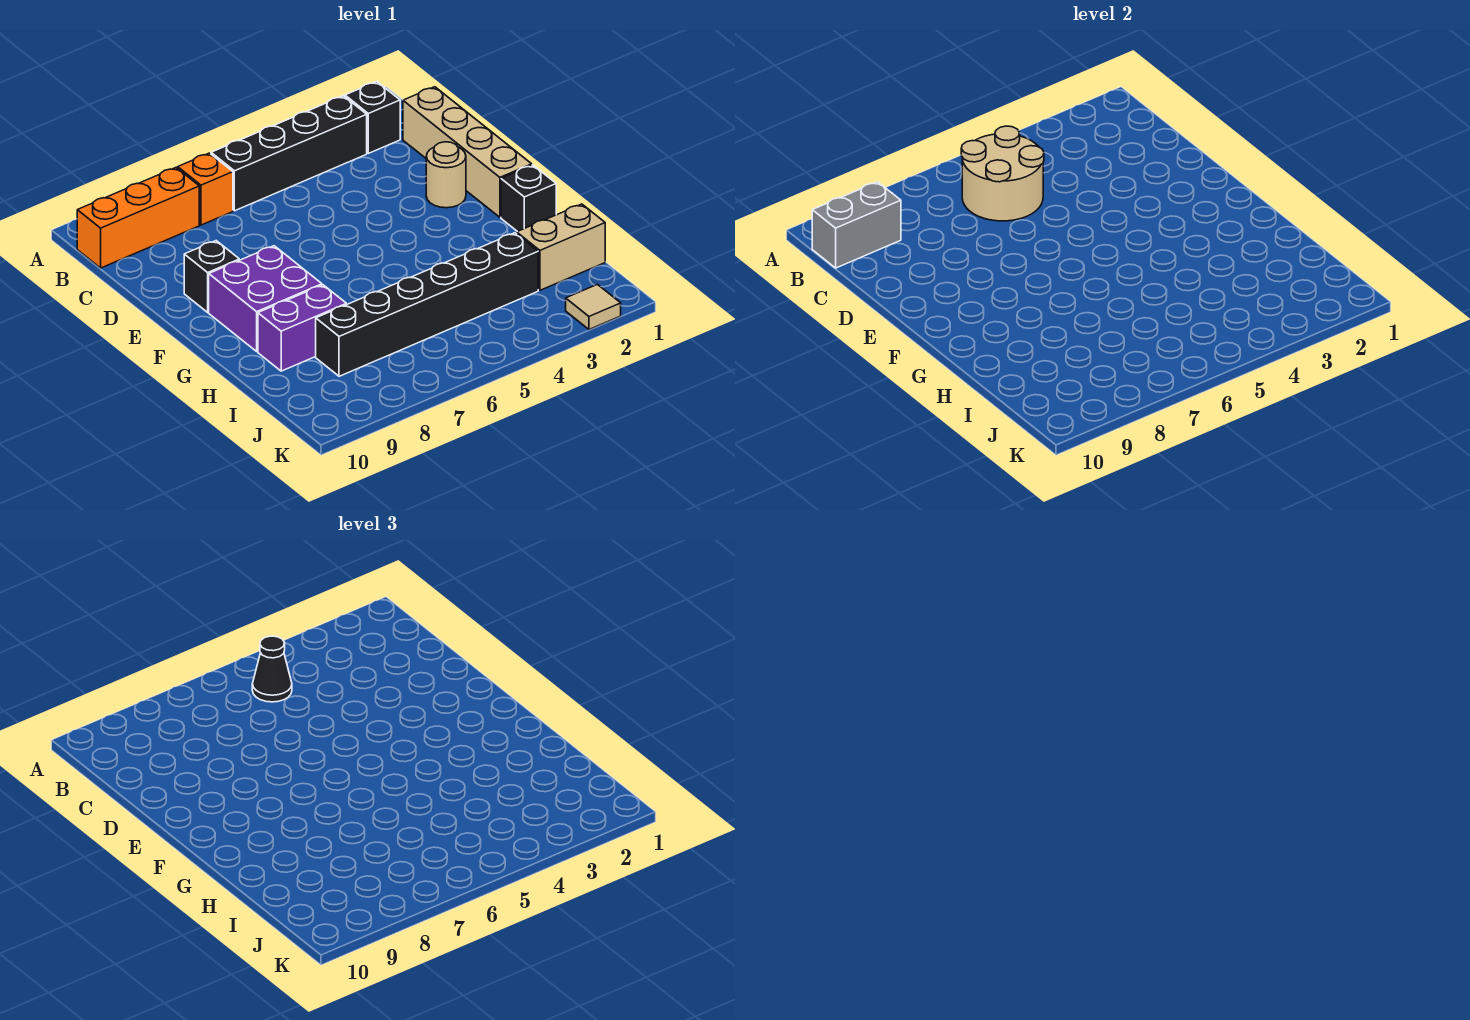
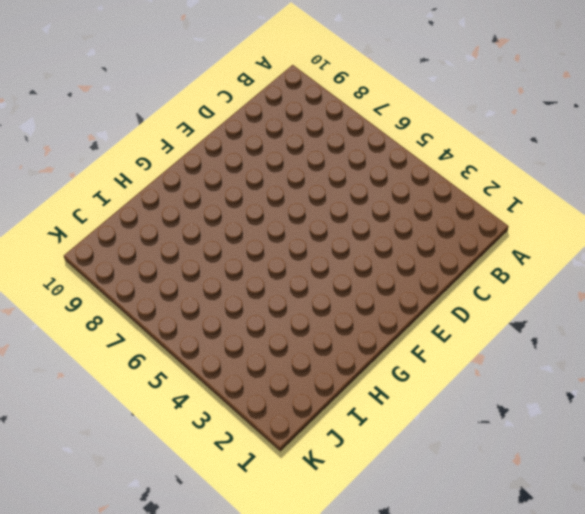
none -> black brick B2 level 1
none -> black brick B3:B6 level 1
none -> orange brick B7 level 1

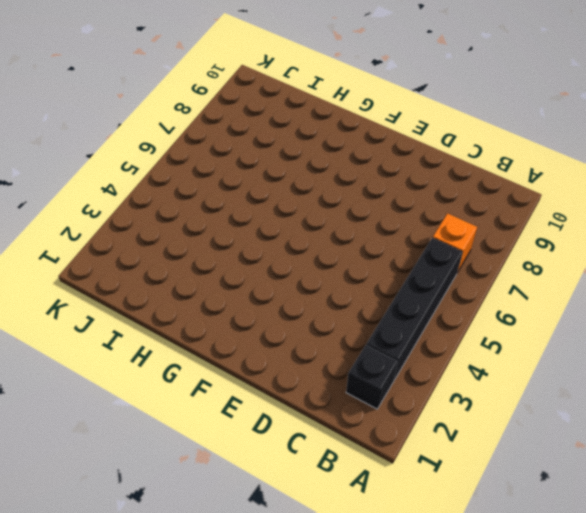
none -> orange brick B8:B10 level 1
none -> tan brick C1:F1 level 1
none -> tan round brick E2 level 1

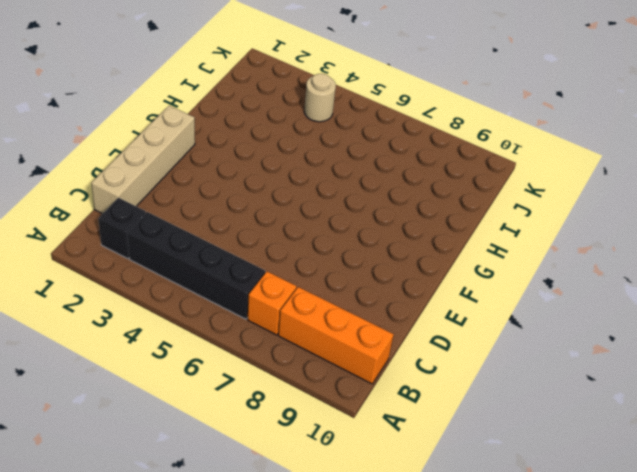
tan round brick J4 level 1 -> tan round brick E2 level 1
none -> black brick E9 level 1
none -> purple brick F8:G9 level 1
none -> black brick G1 level 1

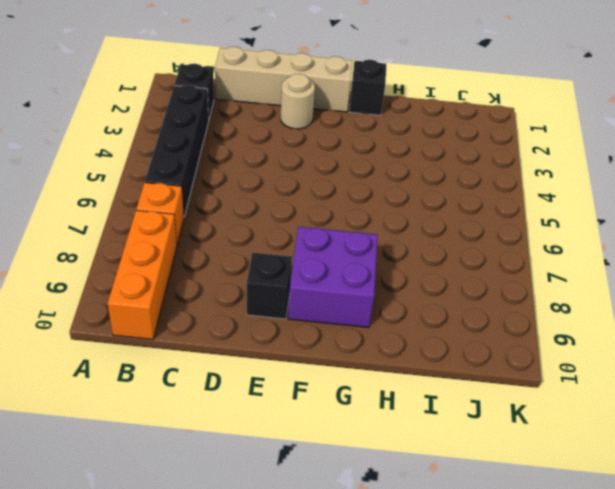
none -> purple brick H8:H9 level 1
none -> tan brick I1:I2 level 1
none -> black brick I3:I8 level 1

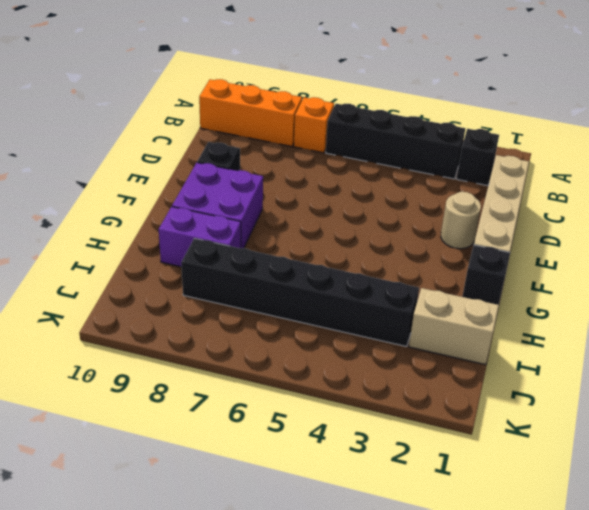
none -> tan tile K2 level 1
none -> tan round brick B5:C6 level 2
none -> grey brick B9:B10 level 2

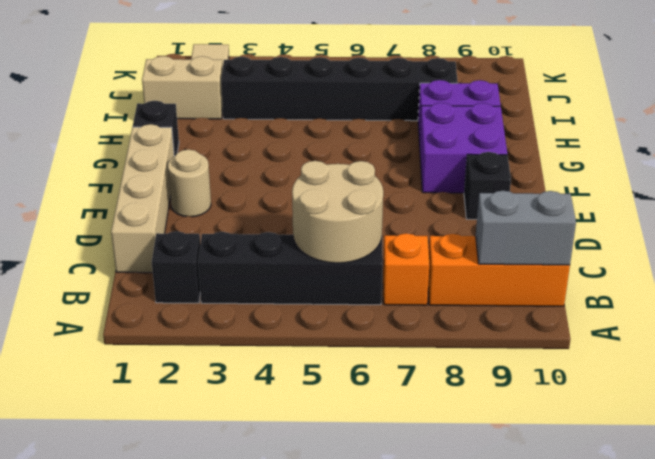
none -> black cone B5 level 3

